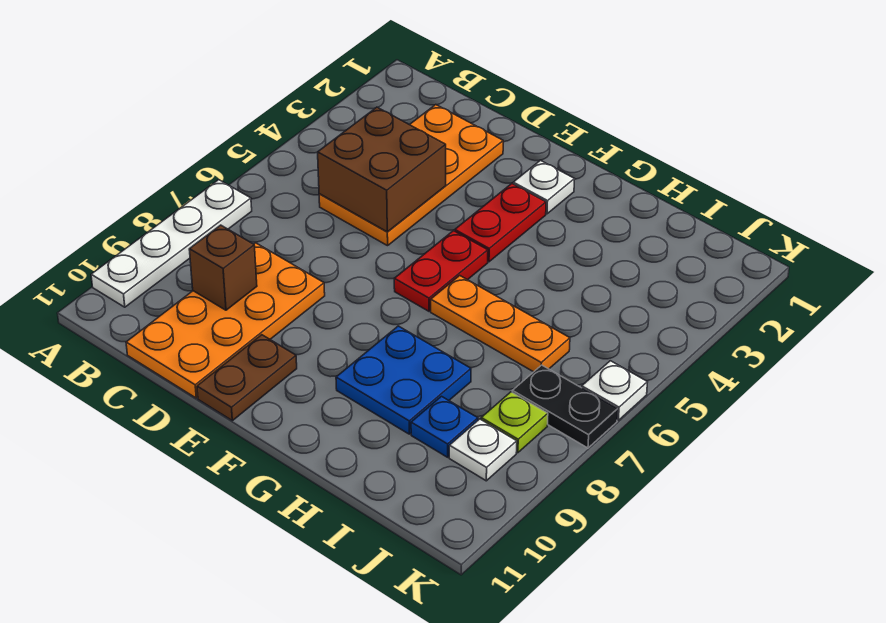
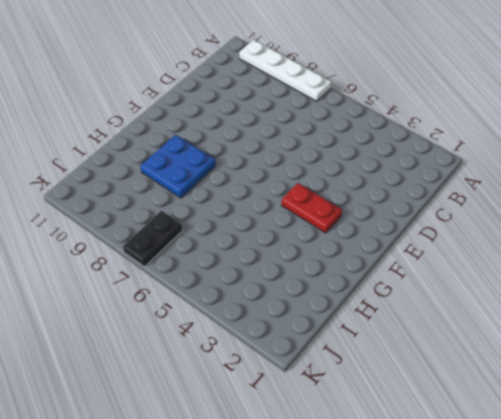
none -> orange plate C2:D5 level 1
none -> orange plate C8:D11 level 1
none -> brown plate E10:E11 level 1

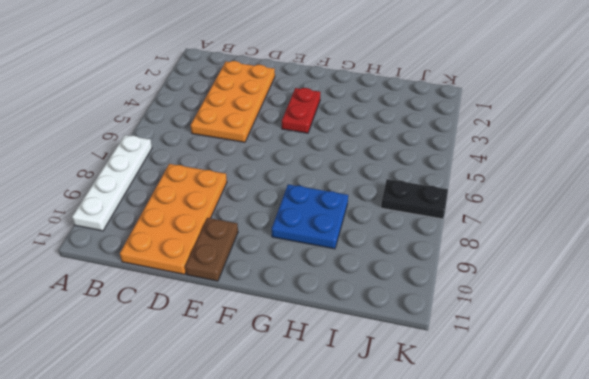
none -> white plate F2 level 1
none -> red plate F5:F6 level 1
none -> orange plate G6:I6 level 1

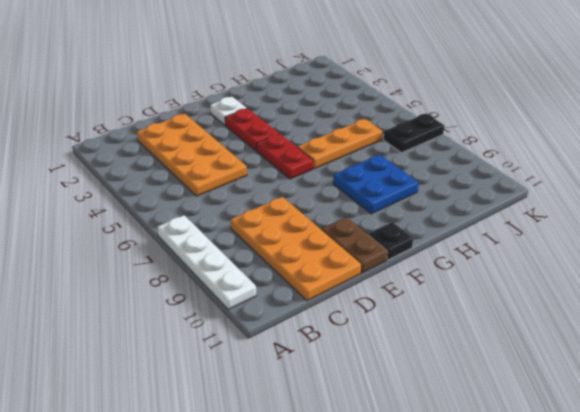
black plate F11 level 1 -> none
none -> blue plate I9 level 1
none -> lime plate J8 level 1
none -> white plate J9 level 1

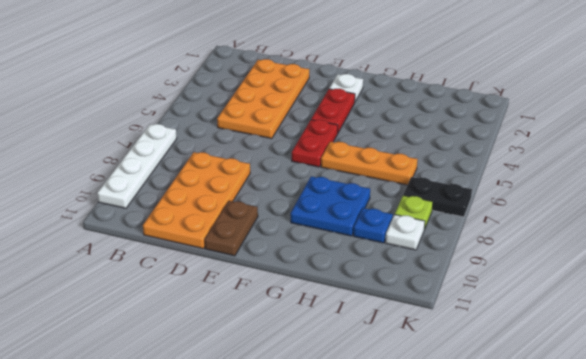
none -> white plate K6 level 1
none -> brown brick C4:D5 level 2
none -> brown brick C9 level 2

